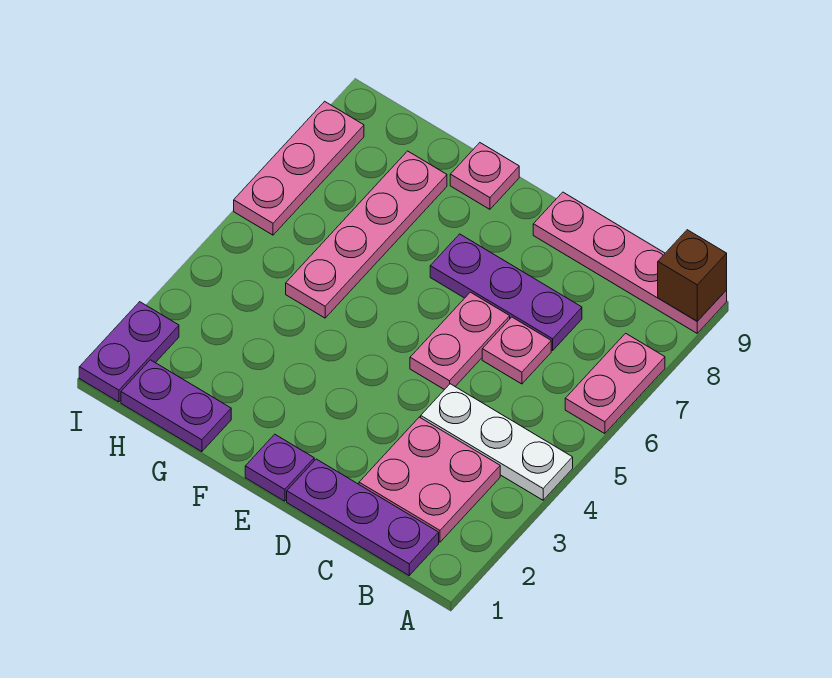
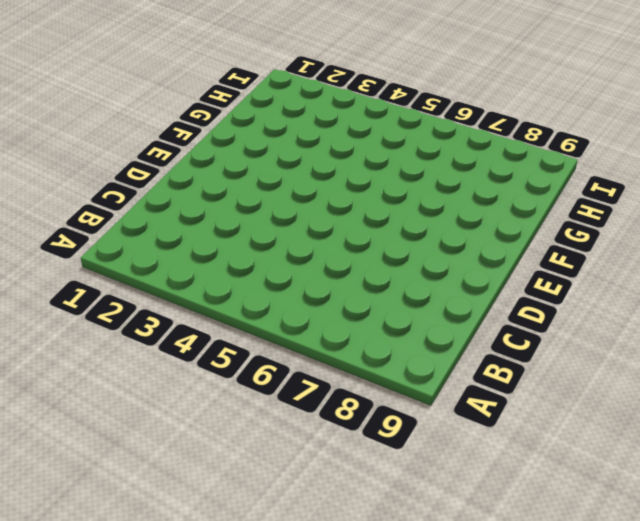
none -> white plate A4:C4 level 1
none -> pink plate A6:A7 level 1
none -> pink plate A9:D9 level 1

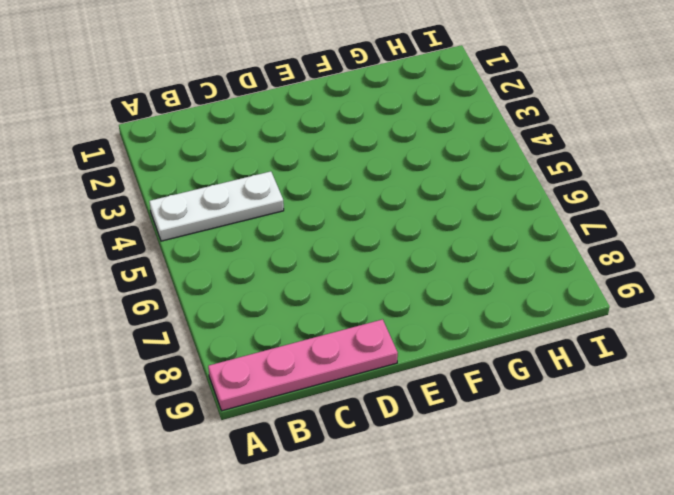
none -> pink plate A6:A7 level 1
none -> purple plate B1:D1 level 1
none -> pink plate B2:C3 level 1

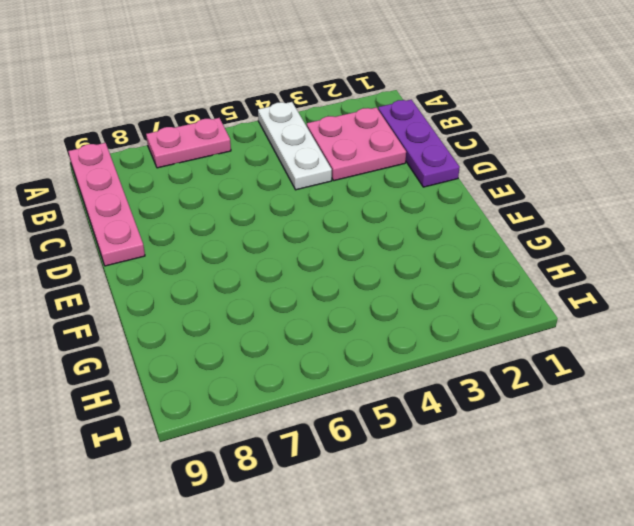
none -> pink plate C6 level 1
none -> purple plate C7:E7 level 1
none -> pink plate D5:D6 level 1

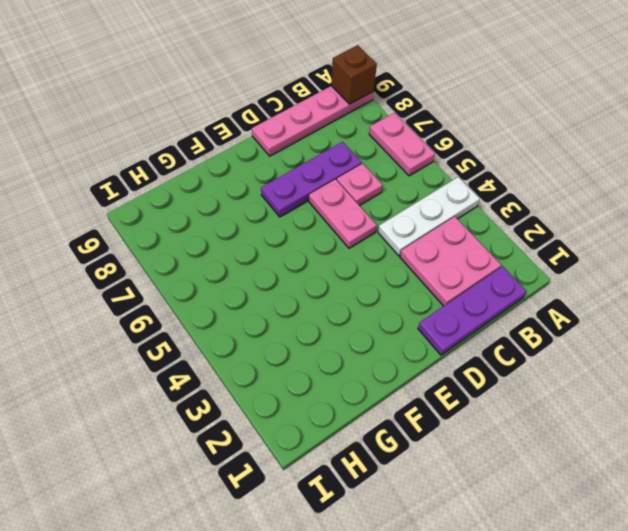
none -> purple plate E1 level 1
none -> pink plate F9 level 1
none -> purple plate G1:H1 level 1

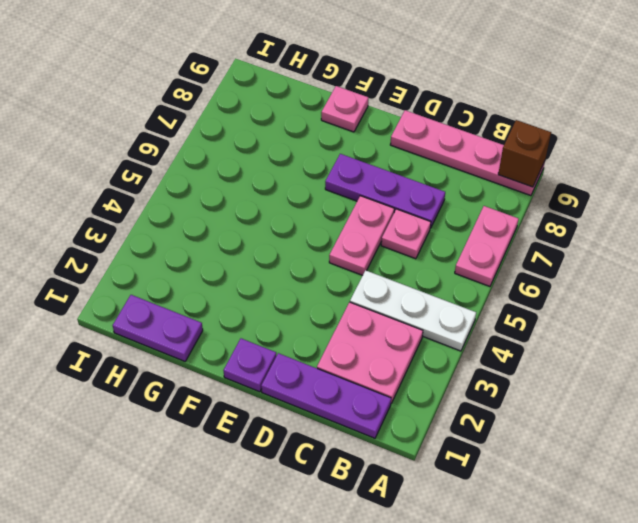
none -> pink plate G5:G8 level 1
none -> purple plate I1:I2 level 1
none -> pink plate I6:I8 level 1

